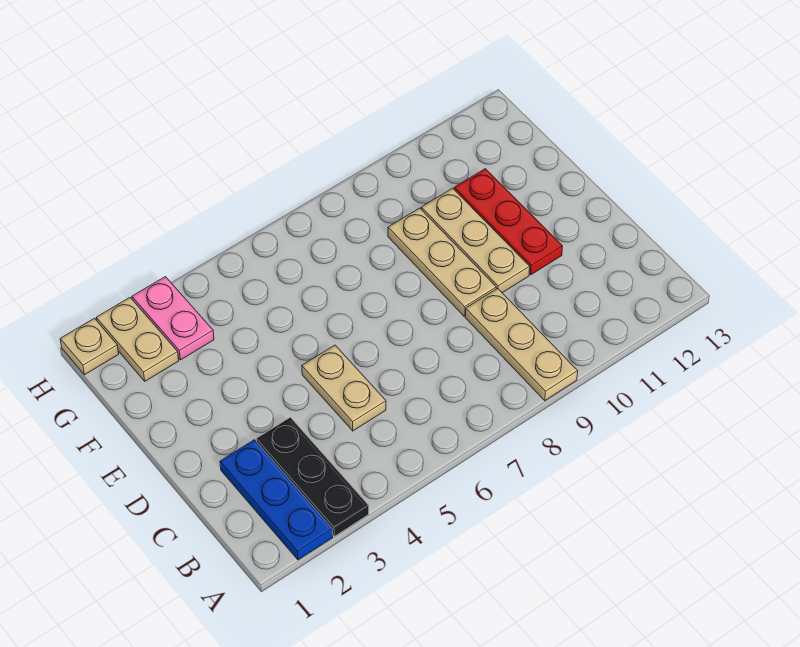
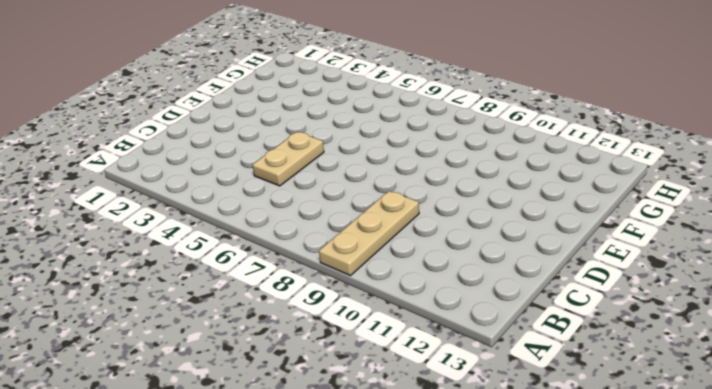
none -> blue plate A2:C2 level 1
none -> black plate A3:C3 level 1

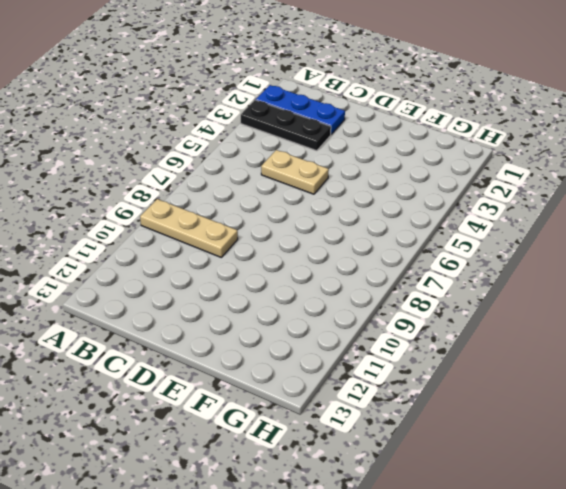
none -> tan plate D9:F9 level 1
none -> tan plate D10:F10 level 1

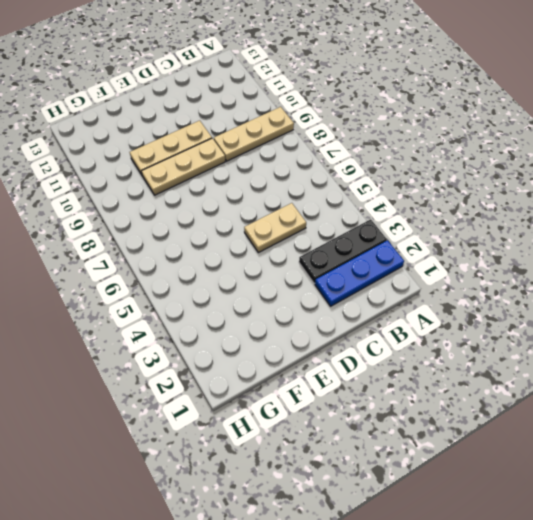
none -> red plate D11:F11 level 1
none -> tan plate G2:H2 level 1

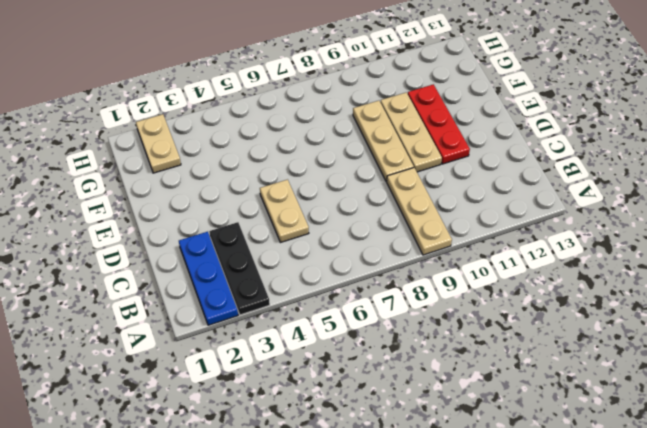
none -> pink plate G3:H3 level 1
none -> tan plate H1 level 1

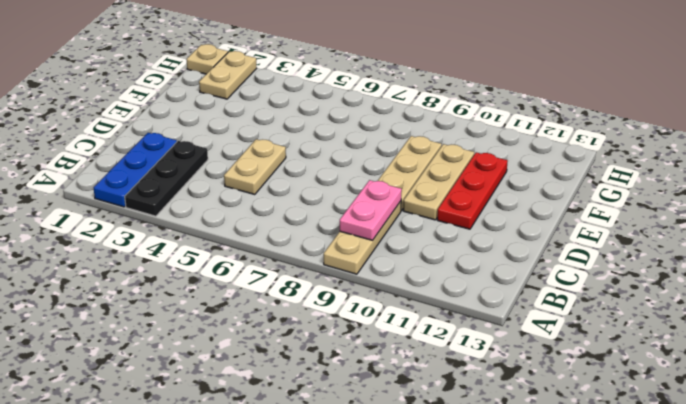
pink plate B9:C9 level 2 -> pink plate G3:H3 level 1

